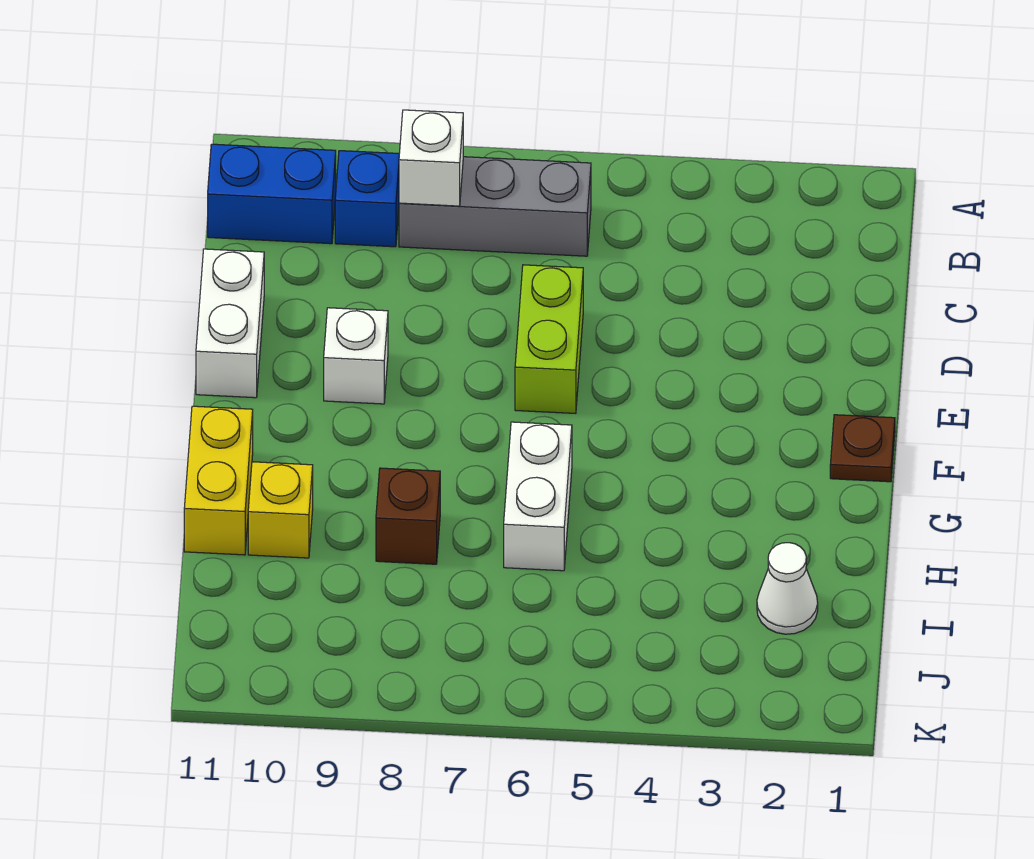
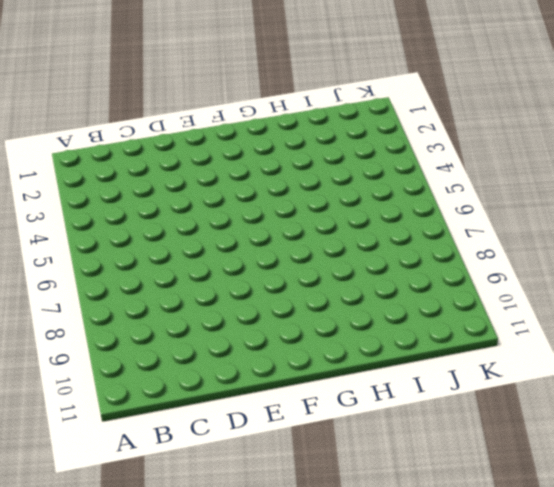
none -> grey brick B6:B8 level 1
none -> blue brick B9 level 1
none -> blue brick B10:B11 level 1

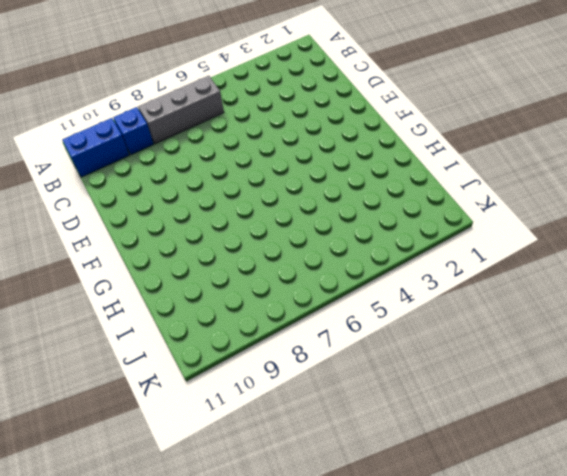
none -> lime brick D6:E6 level 1
none -> white brick D11:E11 level 1
none -> white brick E9 level 1

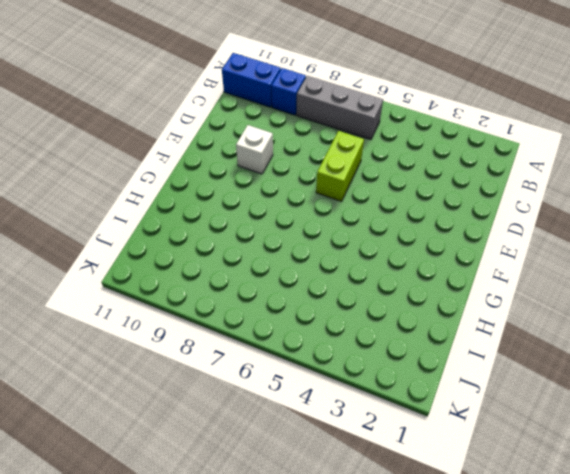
none -> white brick D11:E11 level 1
none -> brown plate F1 level 1
none -> white brick G6:H6 level 1

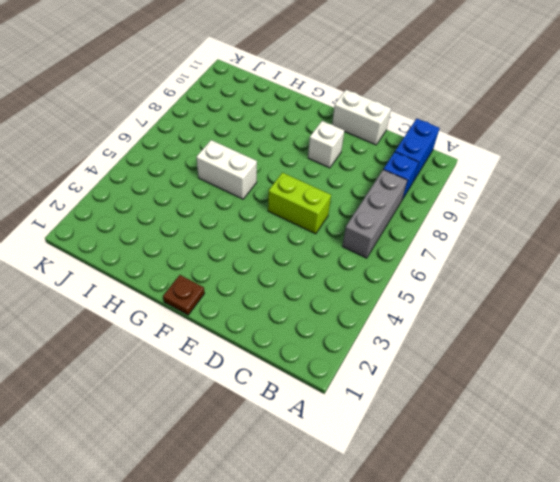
none -> yellow brick G11:H11 level 1
none -> brown brick H8 level 1
none -> yellow brick H10 level 1

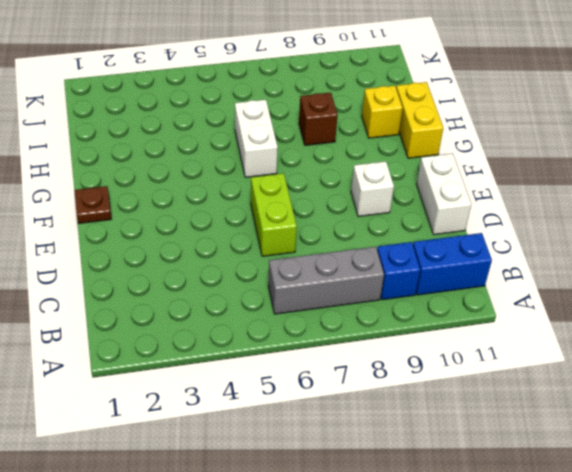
none -> white cone I2 level 1
none -> white brick B8 level 2

